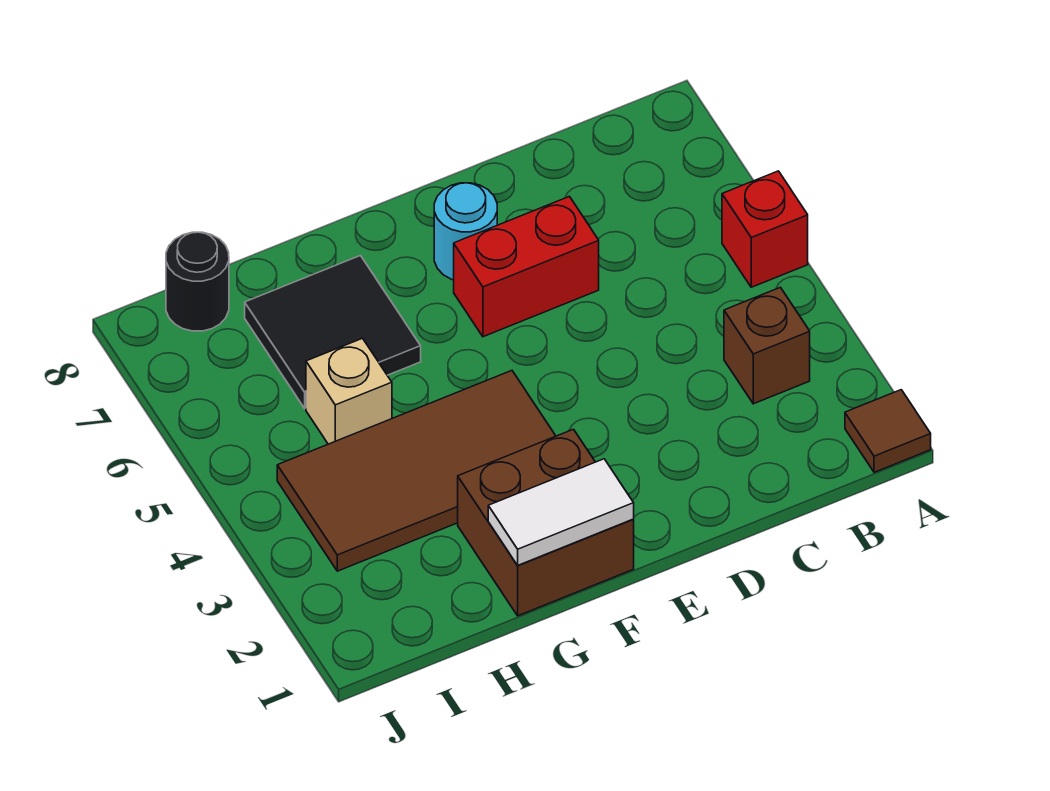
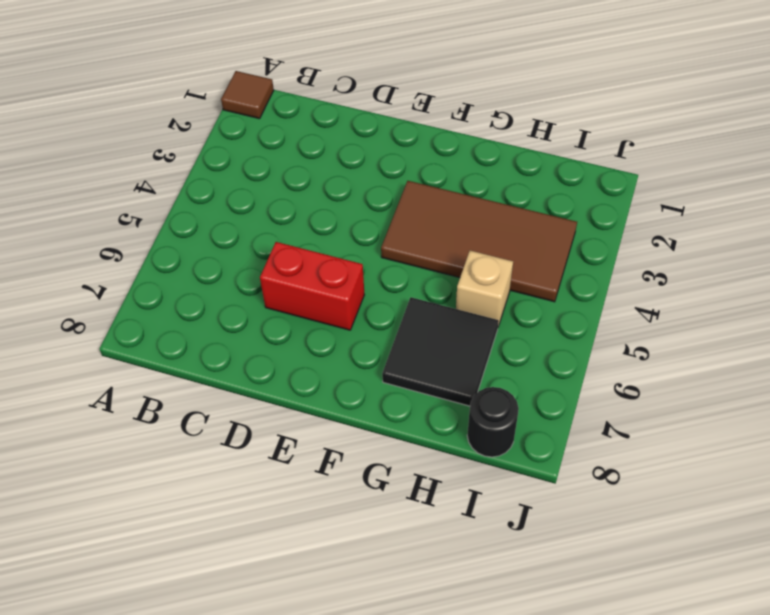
none -> red brick A5 level 1
none -> brown brick B3 level 1

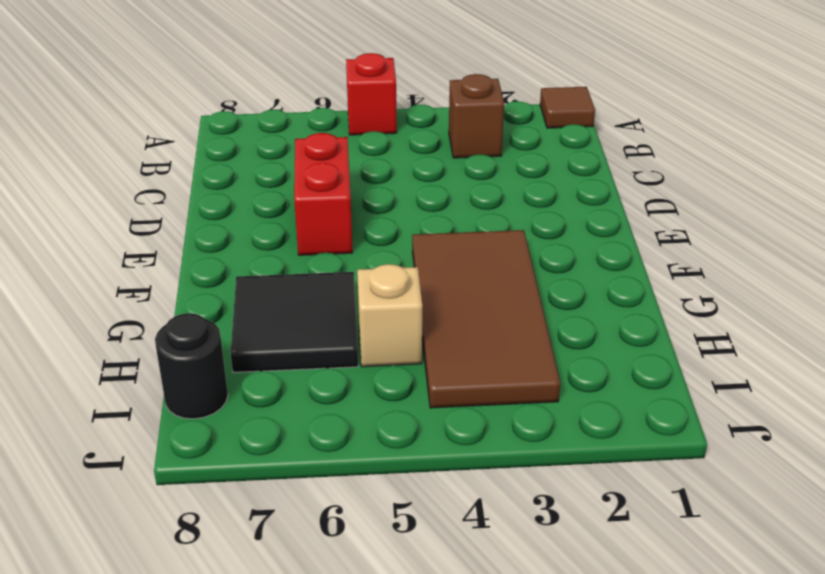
none -> cyan round brick E7 level 1
none -> brown brick F1:G2 level 1

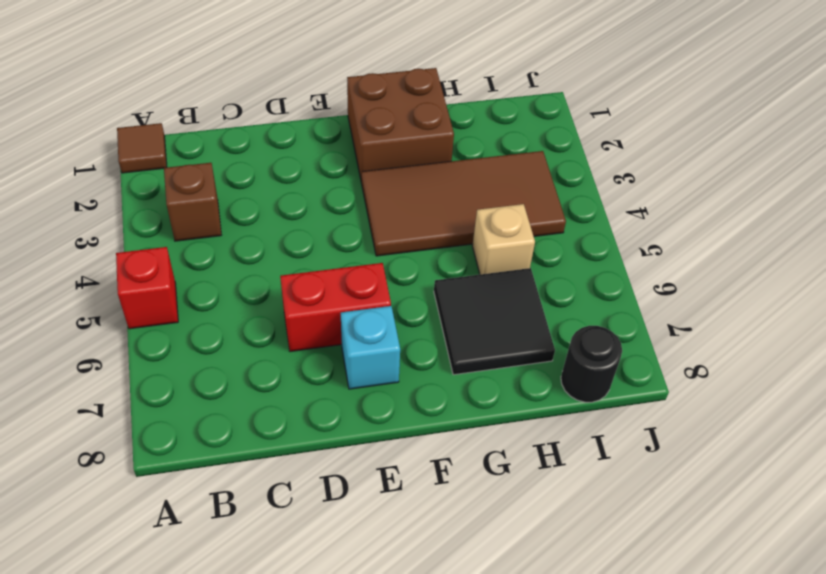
cyan brick E7 level 1 -> cyan round brick E7 level 1
none -> white tile F1:G1 level 2

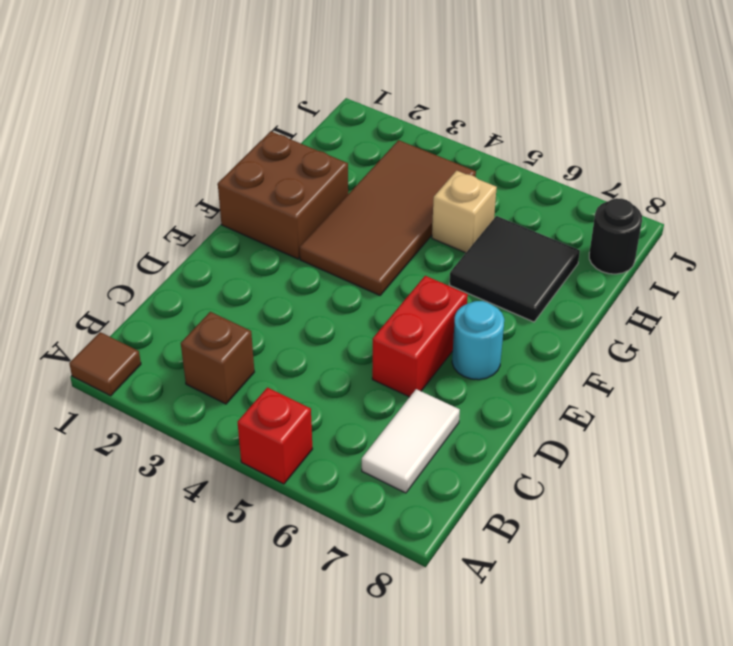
white tile B7:C7 level 1 -> white tile F1:G1 level 2

